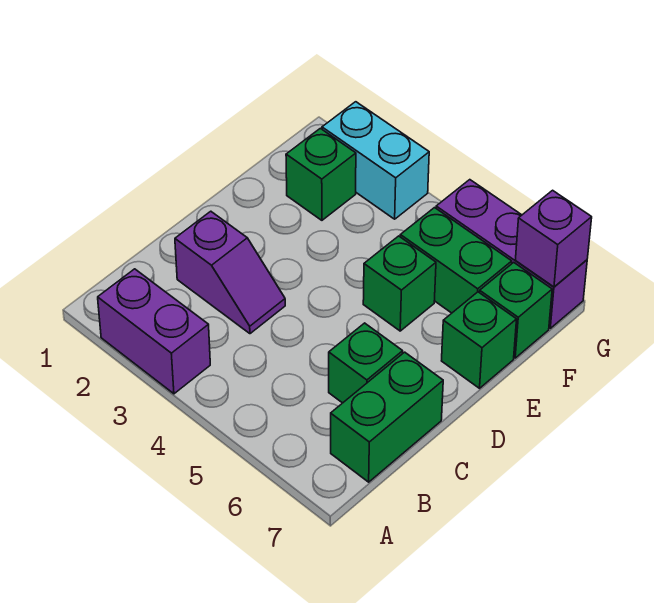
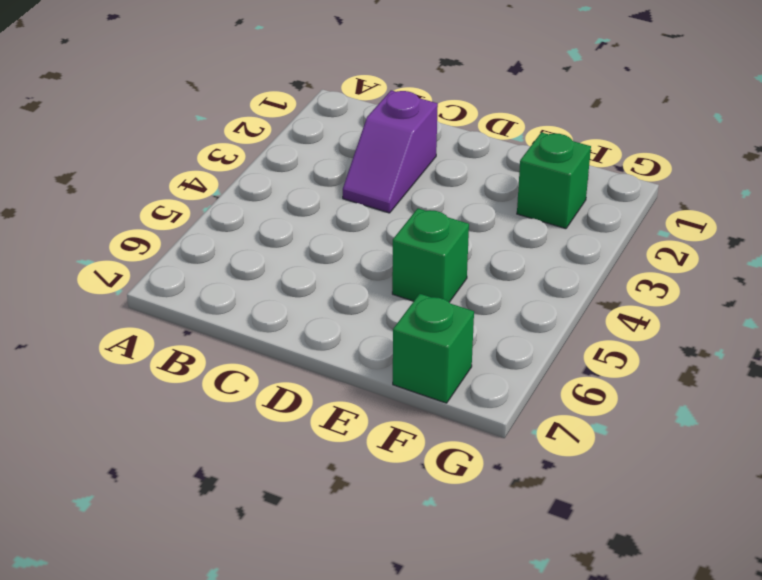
none -> purple brick A2:A3 level 1
none -> green brick B7:C7 level 1
none -> green brick C6 level 1

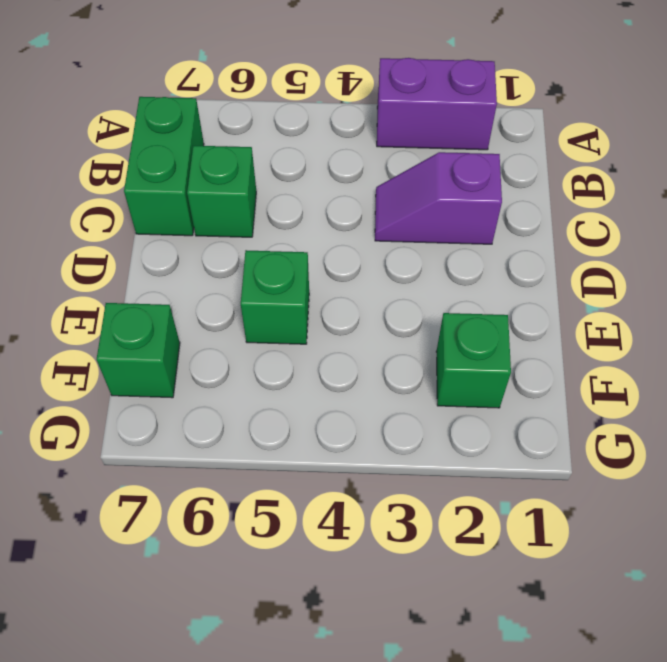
none -> green brick E7 level 1
none -> green brick F5:F6 level 1
none -> cyan brick G2:G3 level 1

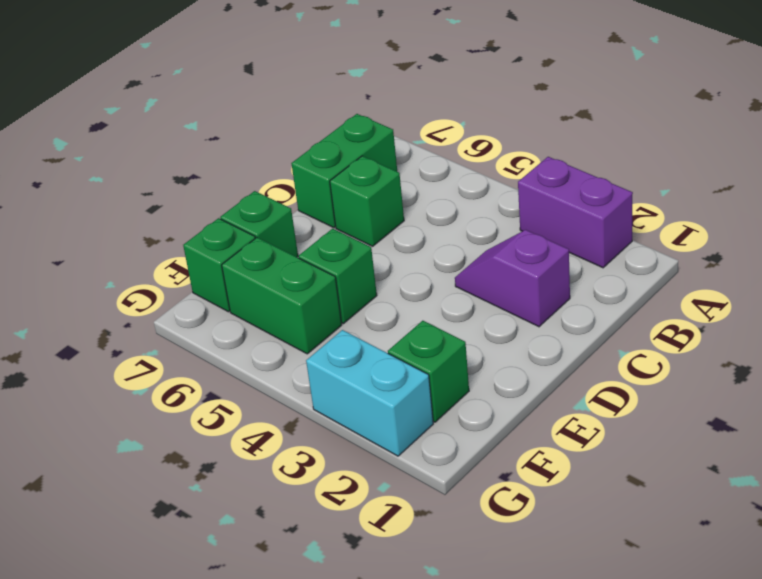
none -> purple brick G5:G7 level 1
none -> purple brick G7 level 2

